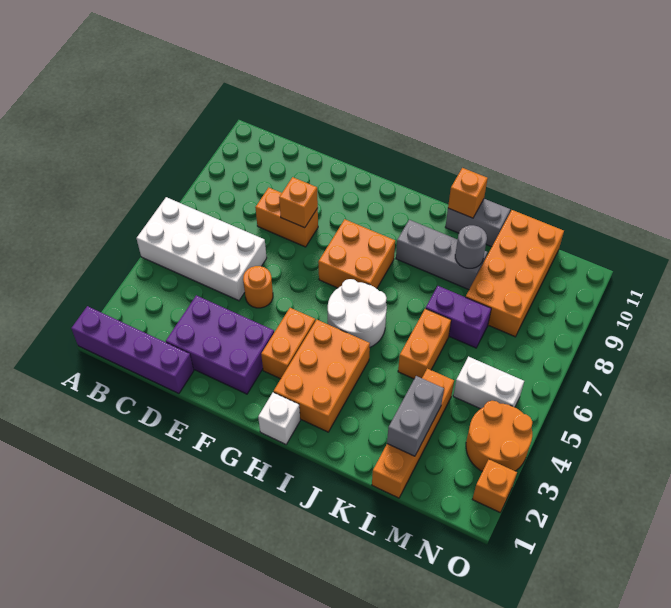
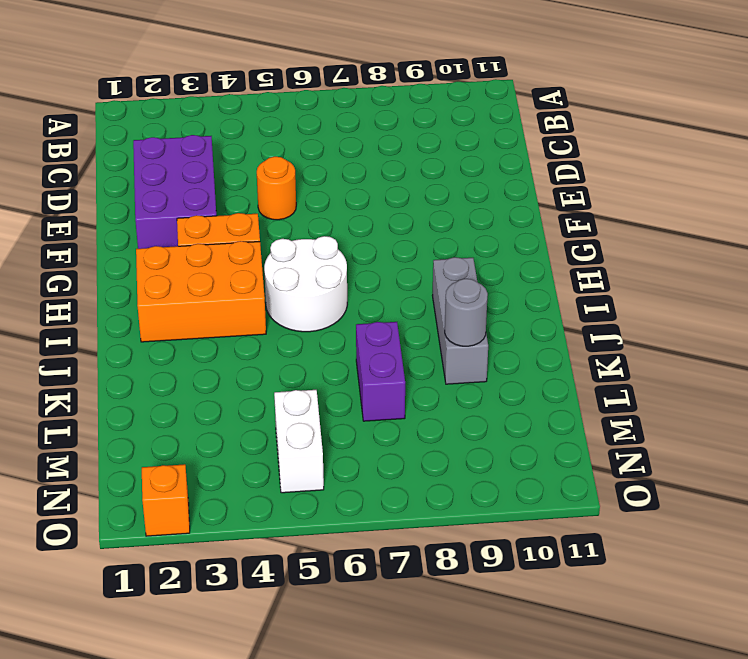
none -> purple brick A1:D1 level 1
none -> white brick A5:D6 level 1
none -> orange brick D8:E8 level 1

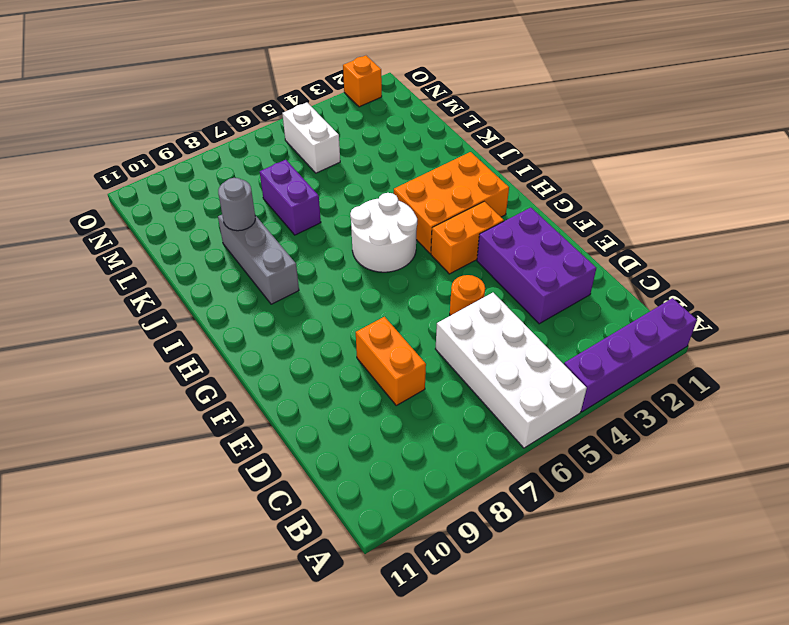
purple brick A1:A4 level 1 -> purple brick A1:D1 level 1
none -> orange brick G7:H8 level 1
none -> white brick H1 level 1
none -> grey brick J11:K11 level 1

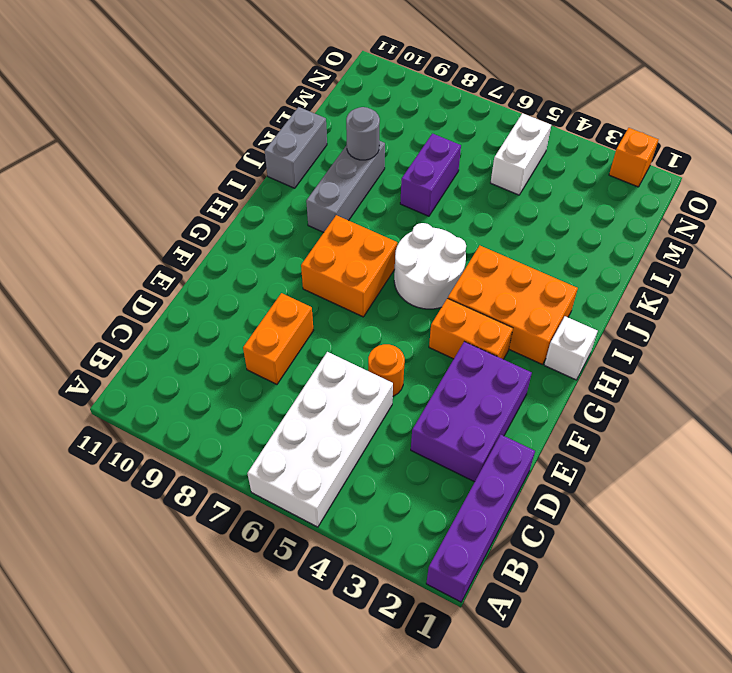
none -> orange brick K5:K6 level 1
none -> orange brick L1:L4 level 1
none -> orange brick L8:M11 level 1

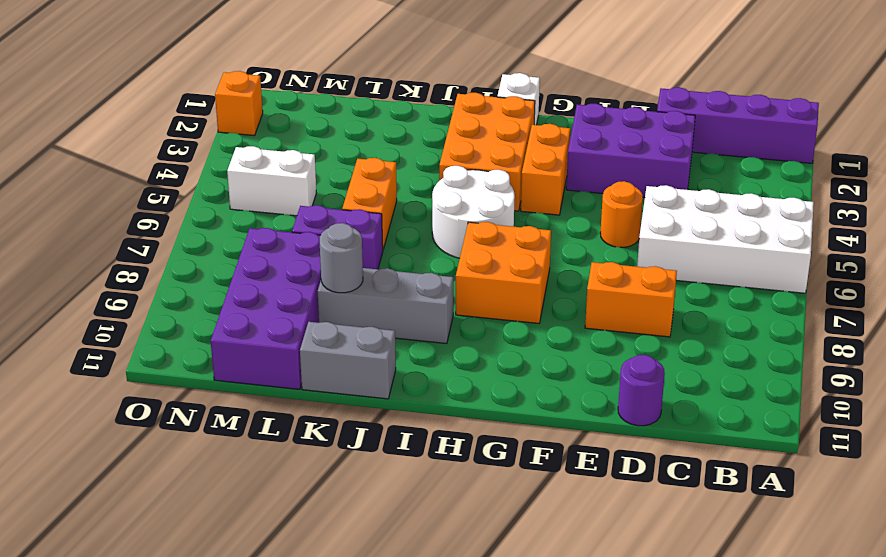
purple round brick D11 level 1 -> none
purple brick L8:M11 level 1 -> orange brick L8:M11 level 1
none -> orange brick L1:L4 level 1
none -> orange round brick N3:O4 level 1
none -> orange brick E8 level 2

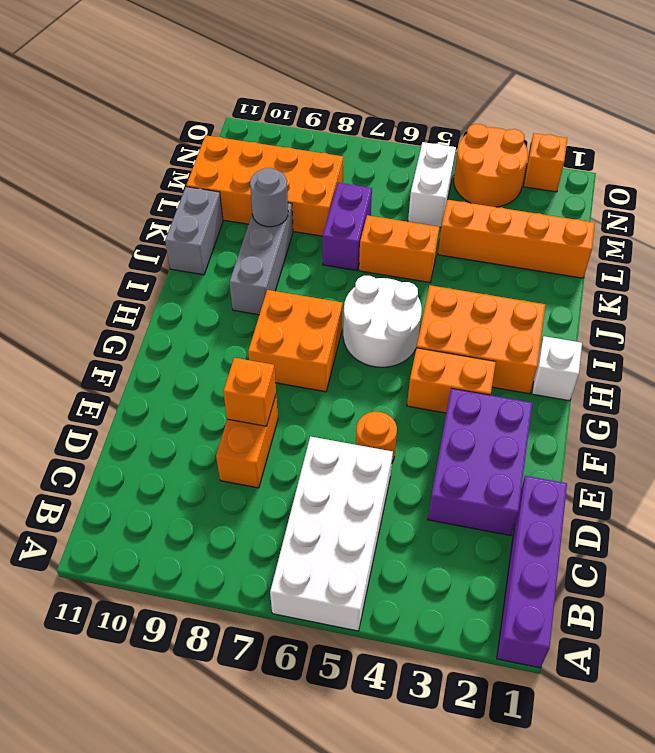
none -> orange brick J11 level 2
none -> grey brick L2:L3 level 2

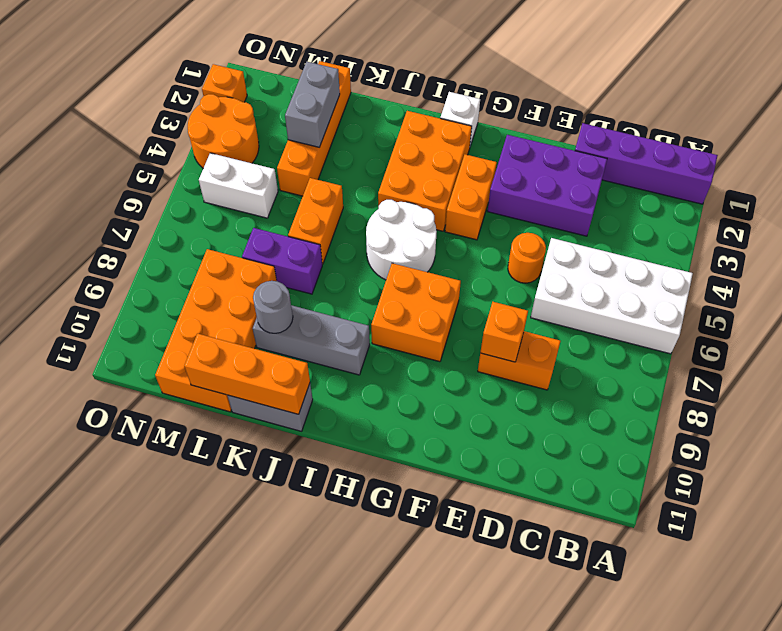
orange brick J11:L11 level 2 -> orange brick J11 level 2

